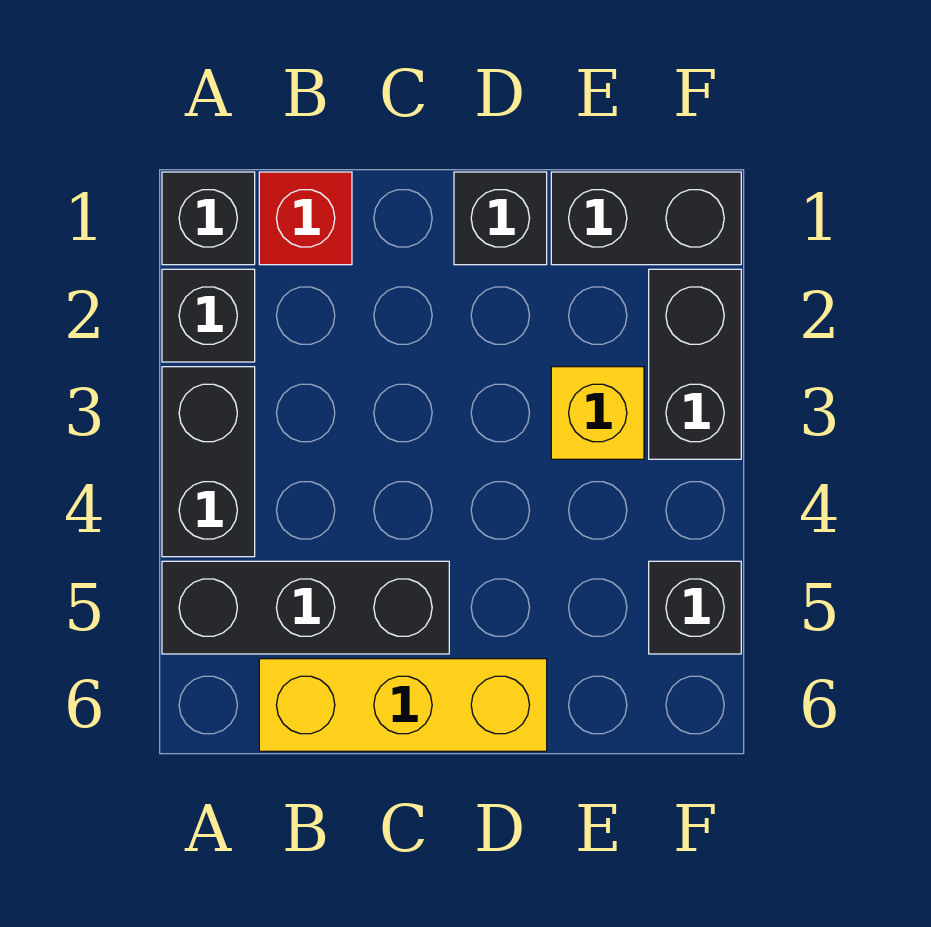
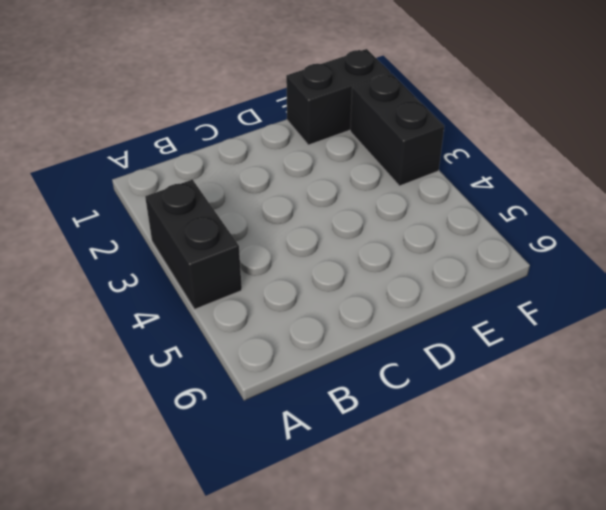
none -> black brick A1 level 1
none -> black brick A2 level 1

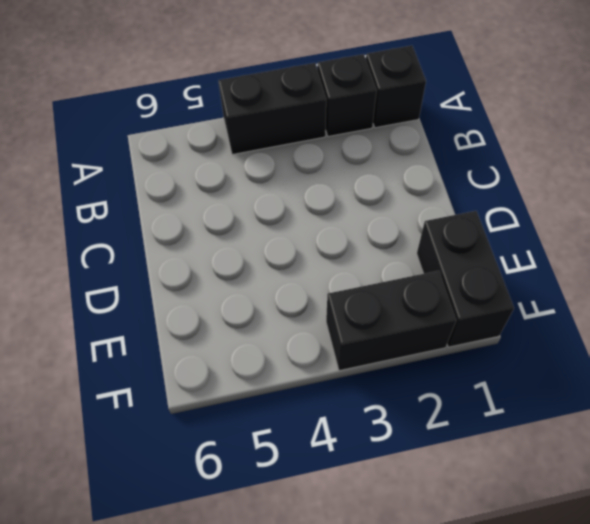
none -> black brick A5:C5 level 1
none -> red brick B1 level 1

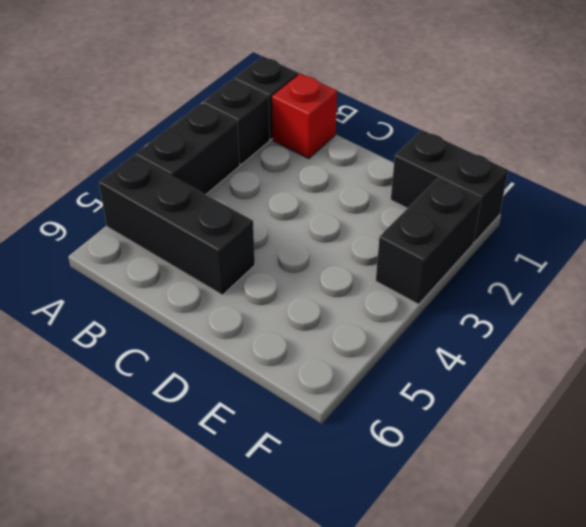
none -> yellow brick B6:D6 level 1
none -> black brick D1 level 1

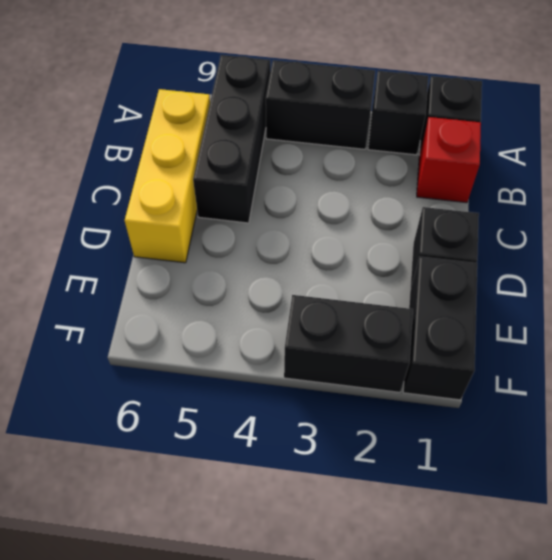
none -> yellow brick E3 level 1
none -> black brick F5 level 1

